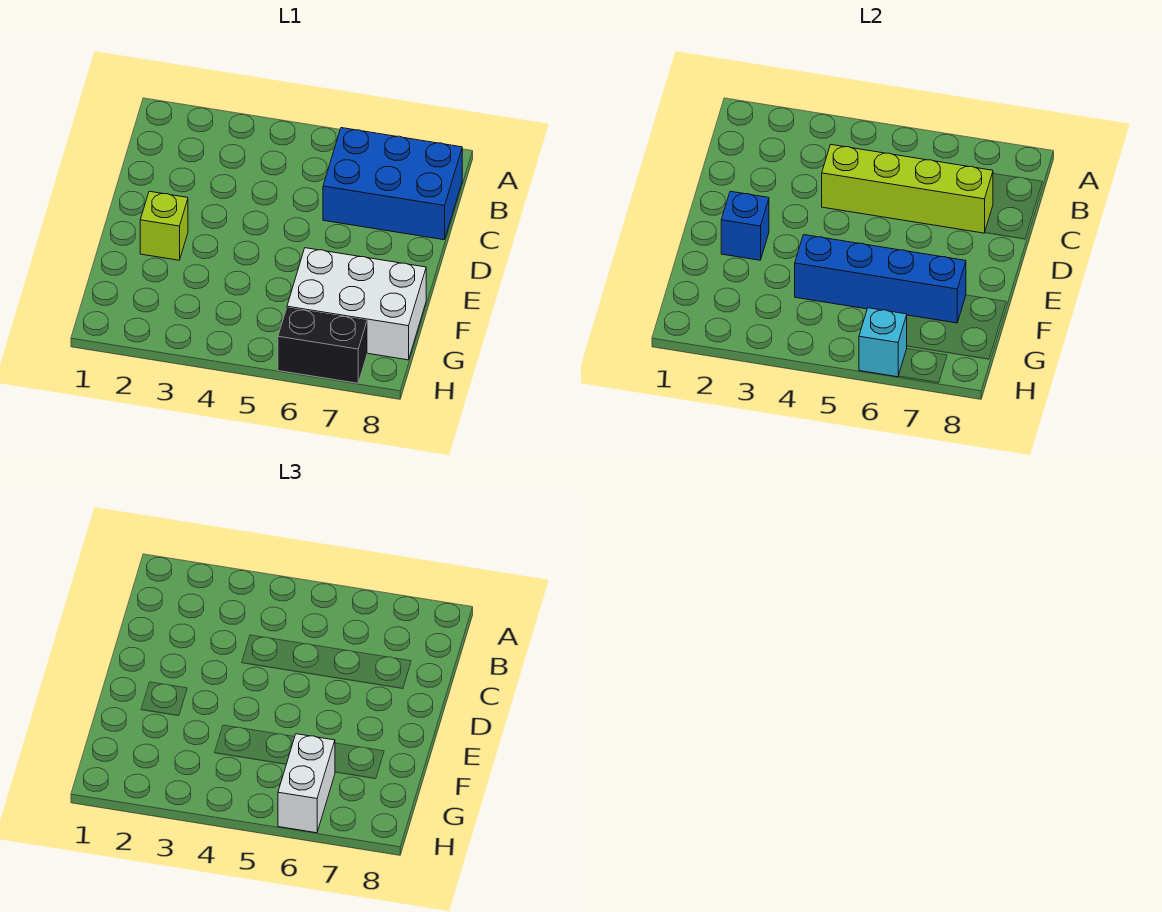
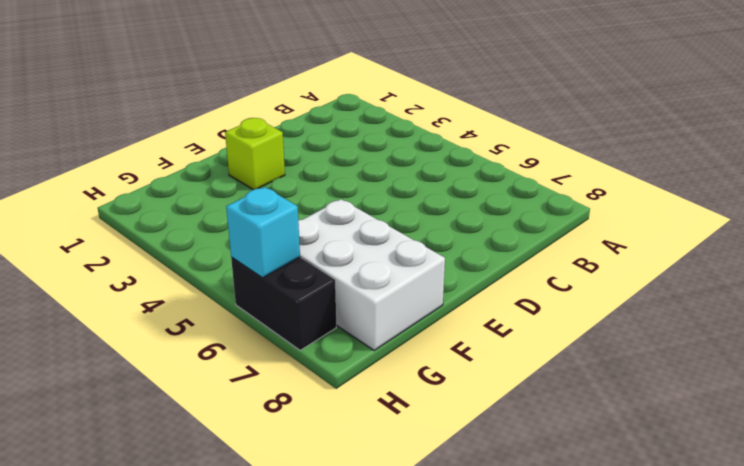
none -> blue brick B6:C8 level 1
none -> lime brick C4:C7 level 2

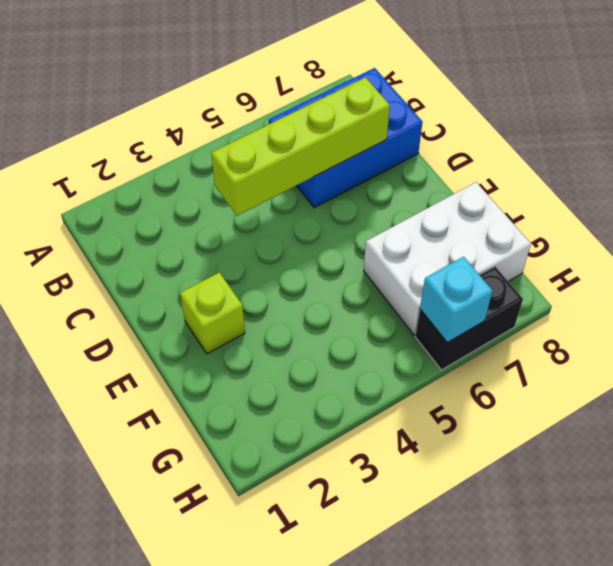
none -> blue brick E2 level 2
none -> blue brick F4:F7 level 2

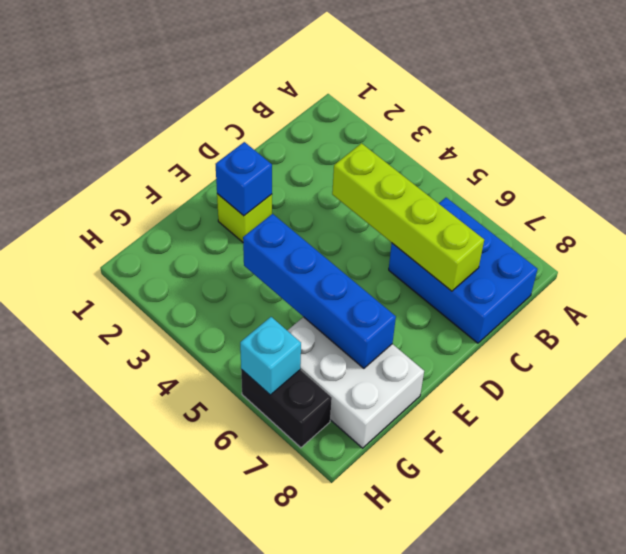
none -> white brick G6:H6 level 3

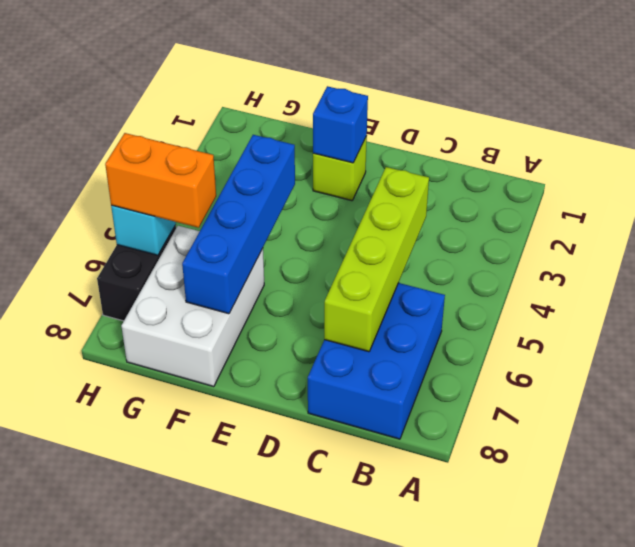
orange brick G6:H6 level 3 -> white brick G6:H6 level 3

